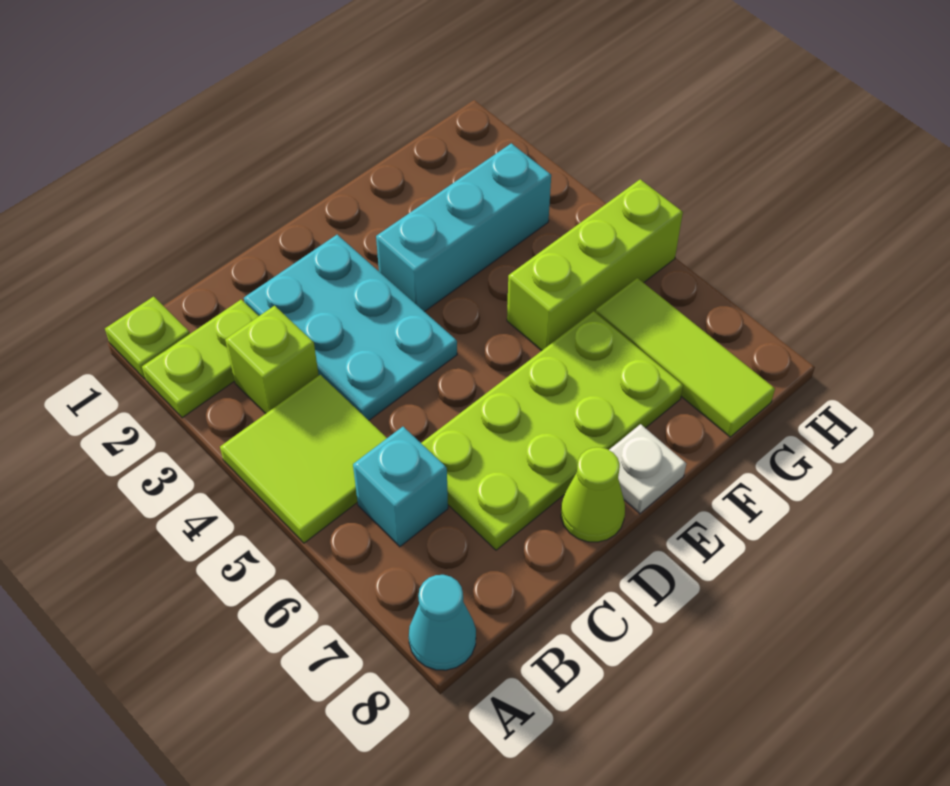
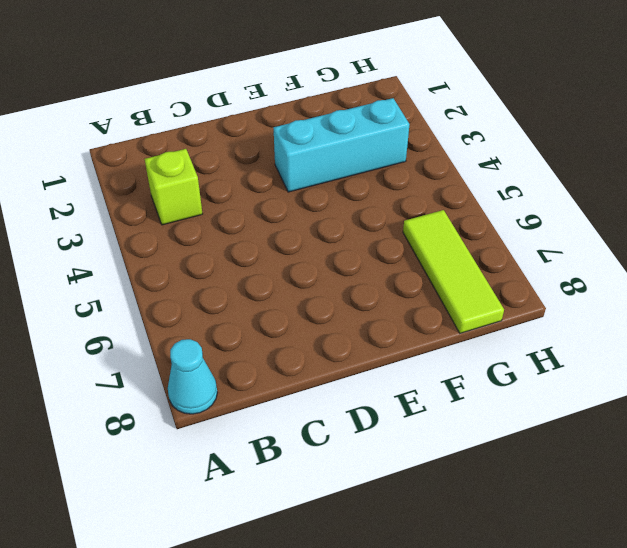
none -> lime plate A1 level 1
none -> lime plate A2:B2 level 1
none -> lime tile A4:B5 level 1

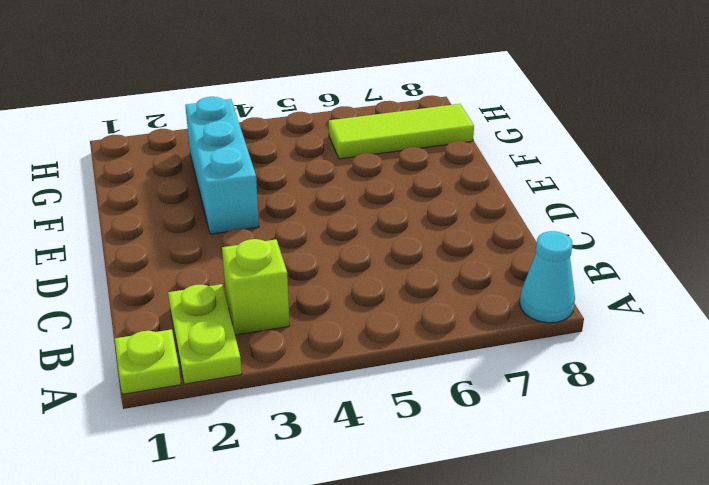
none -> lime tile A4:B5 level 1
none -> cyan brick B6 level 1
none -> cyan plate C2:D4 level 1

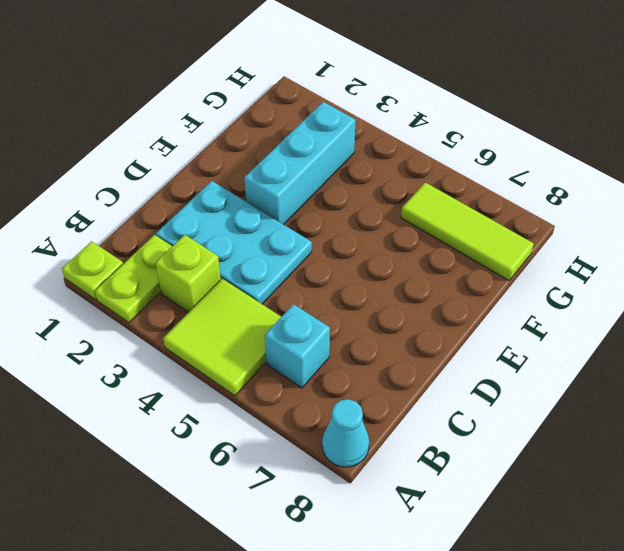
none -> lime plate C6:F7 level 1
none -> lime cone D8 level 1
none -> white plate E8 level 1

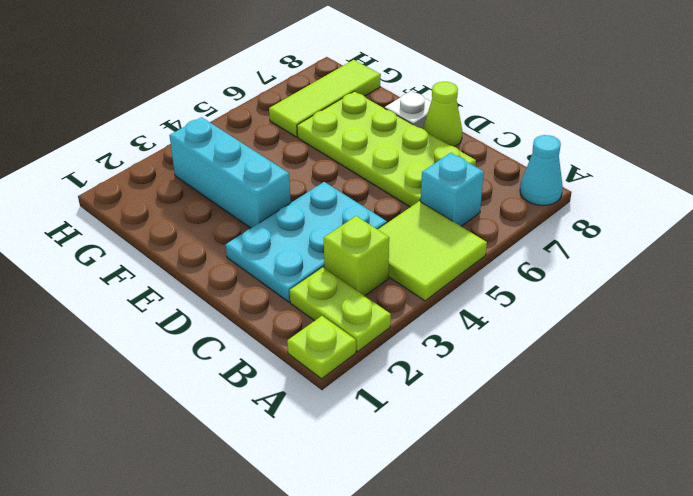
none -> lime brick F5:H5 level 1

